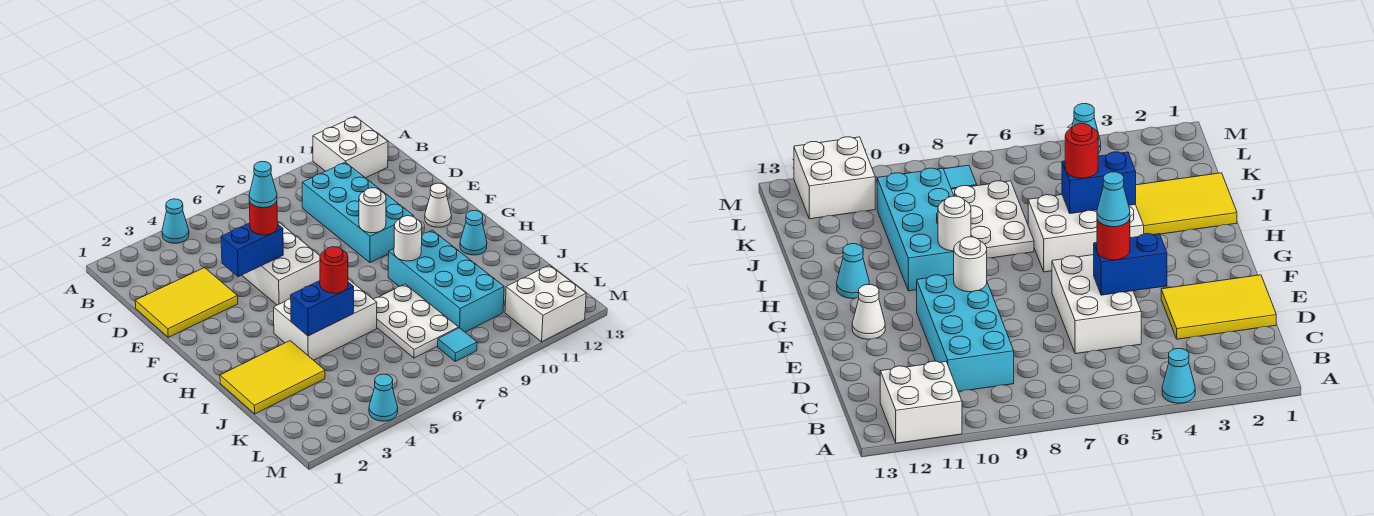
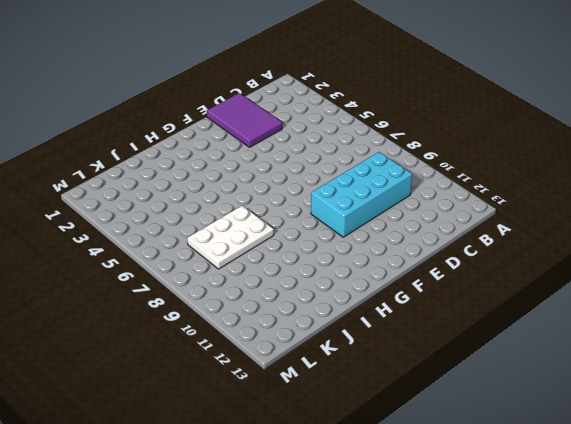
purple tile D1:E3 level 1 -> yellow tile D1:E3 level 1
none -> cyan cone A4 level 1
none -> white brick A11:B12 level 1
none -> white brick D5:F6 level 1

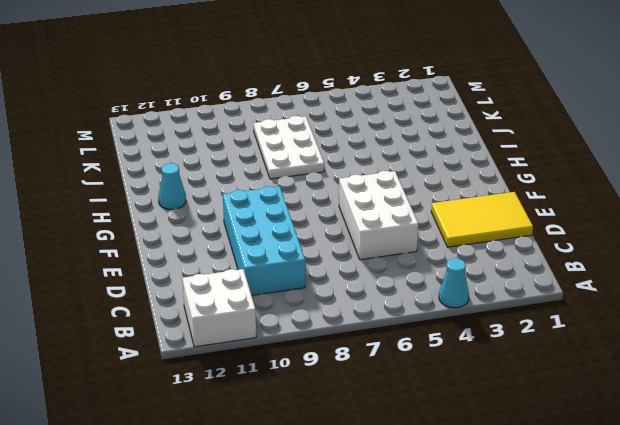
none -> white cone F12 level 1
none -> white brick H4:I6 level 1
none -> cyan brick H9:K10 level 1

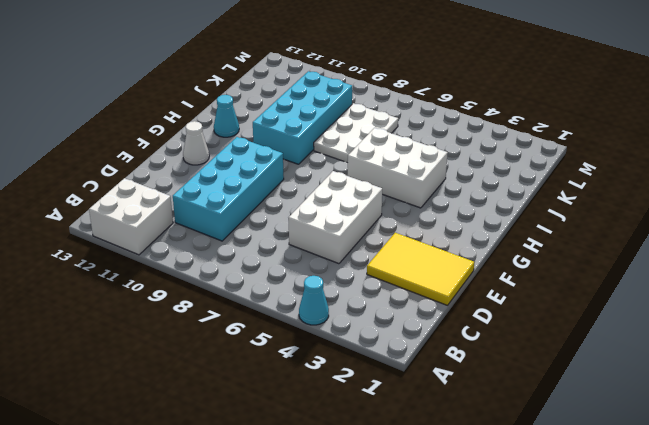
none -> yellow tile I1:J3 level 1
none -> cyan tile L8 level 1
none -> white brick L11:M12 level 1

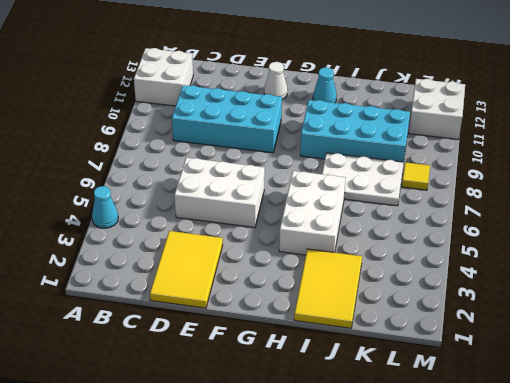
yellow tile L8 level 1 -> cyan tile L8 level 1
none -> cyan cone M4 level 1
none -> blue brick E4:E5 level 2
none -> white round brick F9 level 2

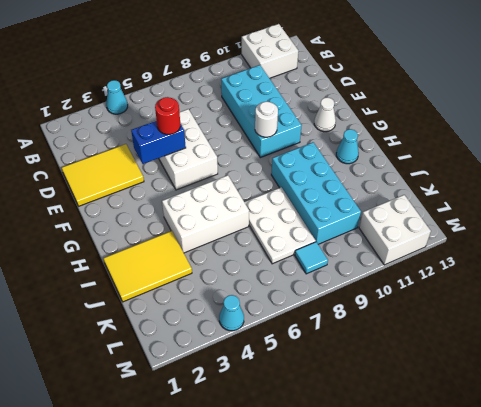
none -> white round brick H9 level 2
none -> blue brick I4:I5 level 2
none -> red round brick I5 level 3

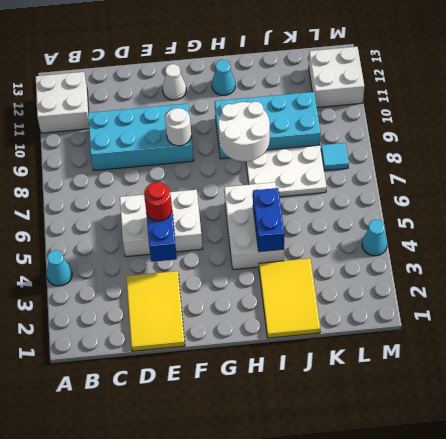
white round brick H8:I9 level 2 -> white round brick H9 level 2
none -> red round brick I5 level 3
none -> cyan cone E5 level 4

